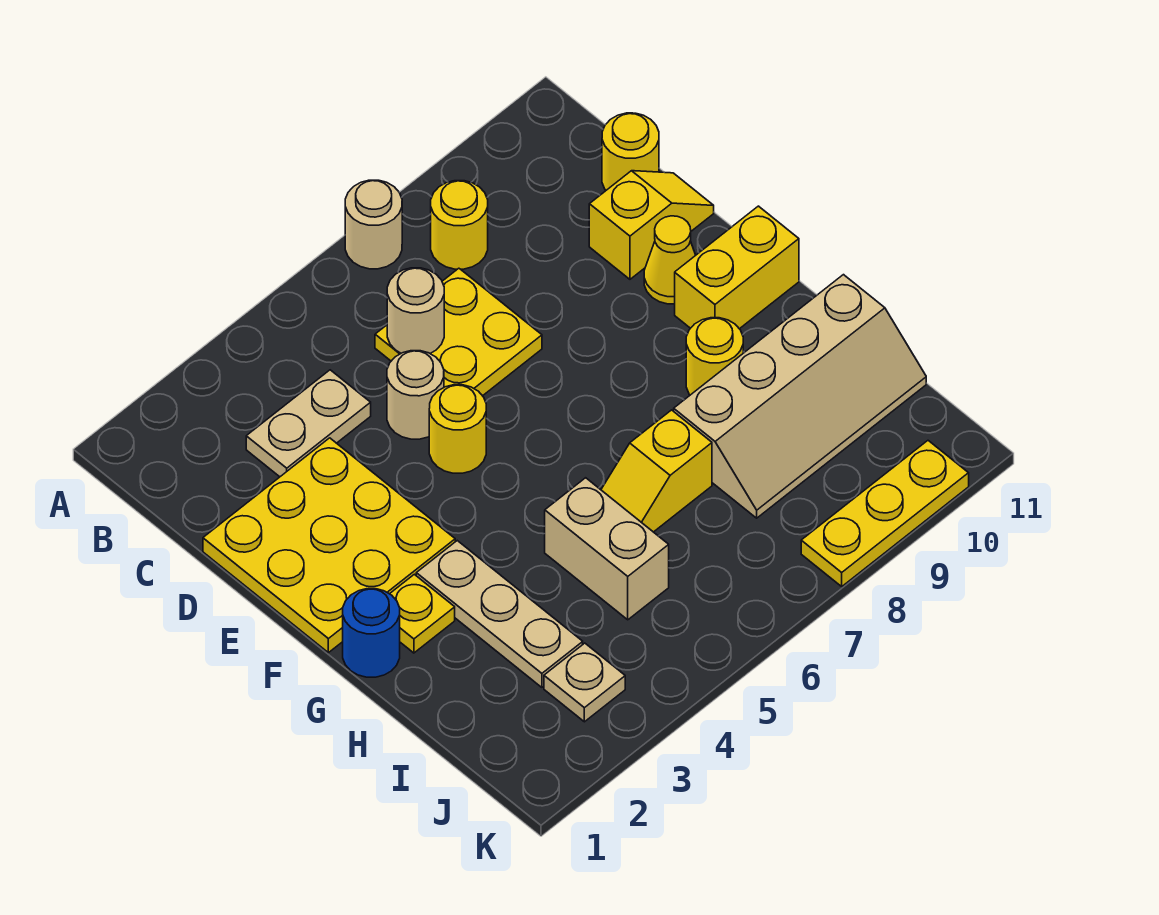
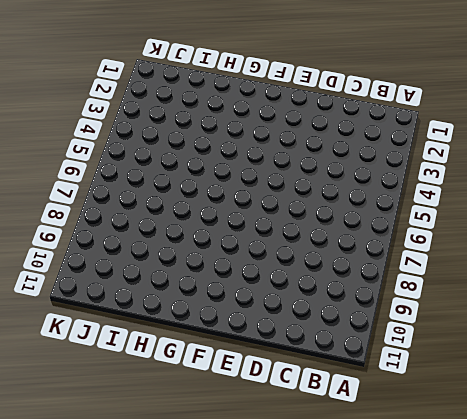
none -> tan round brick A7 level 1
none -> yellow round brick B8 level 1
none -> tan plate C3:C4 level 1

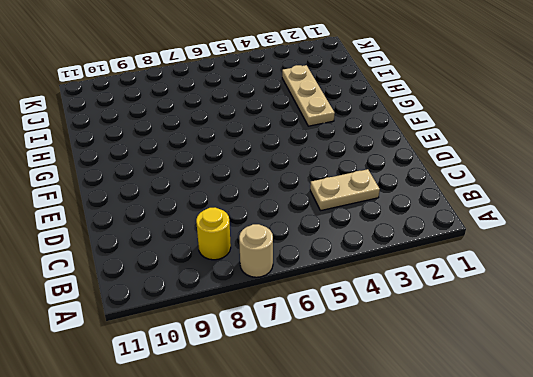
none -> yellow plate C6:D7 level 1
none -> yellow round brick C11 level 1
none -> yellow plate D1:F3 level 1

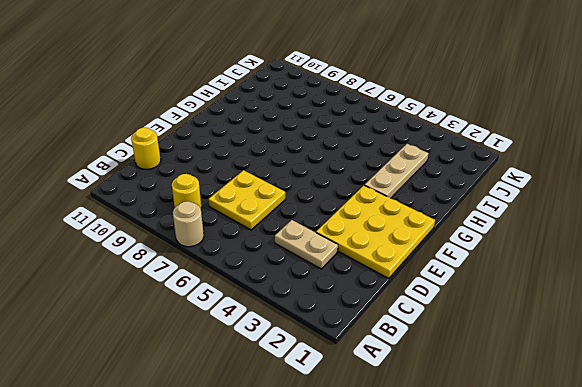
none -> tan round brick D5 level 1
none -> yellow slope D10:D11 level 1 top 10
none -> yellow round brick E5 level 1

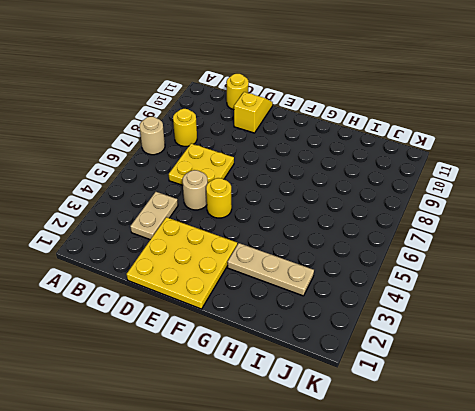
none -> yellow cone E10 level 1
none -> yellow brick F10:F11 level 1
none -> blue round brick G1 level 1

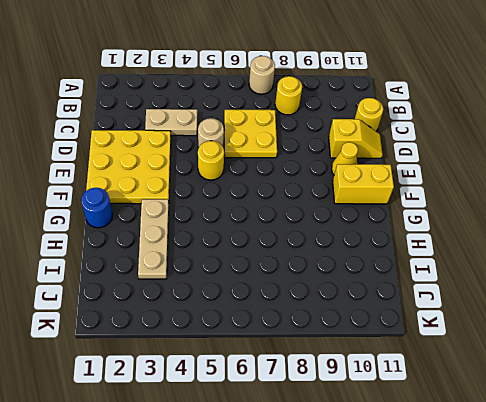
none -> yellow plate G2 level 1
none -> yellow round brick G9 level 1
none -> tan brick H5:I5 level 1

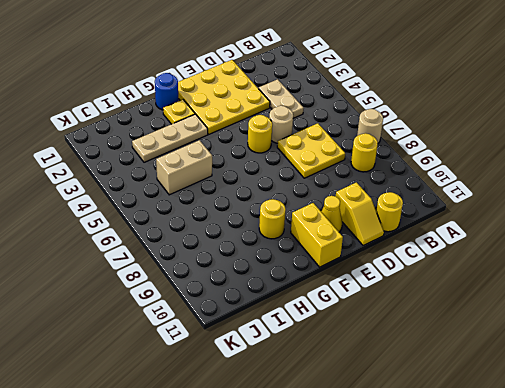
none -> yellow slope H6:H7 level 1 top 7
none -> tan slope H8:I11 level 1 top H
none -> tan plate J3 level 1

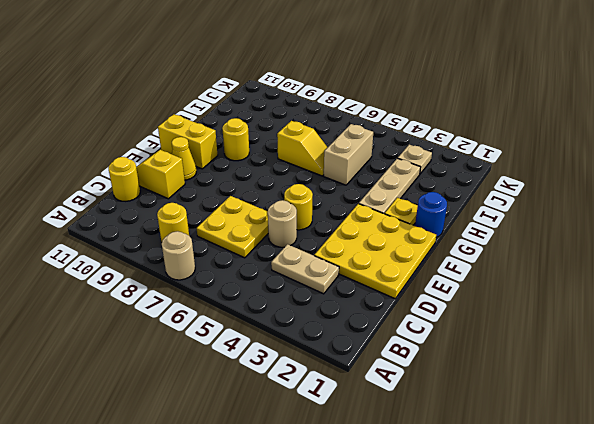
none -> tan slope H8:I11 level 1 top H
none -> yellow plate K8:K10 level 1
none -> tan round brick C6 level 2

